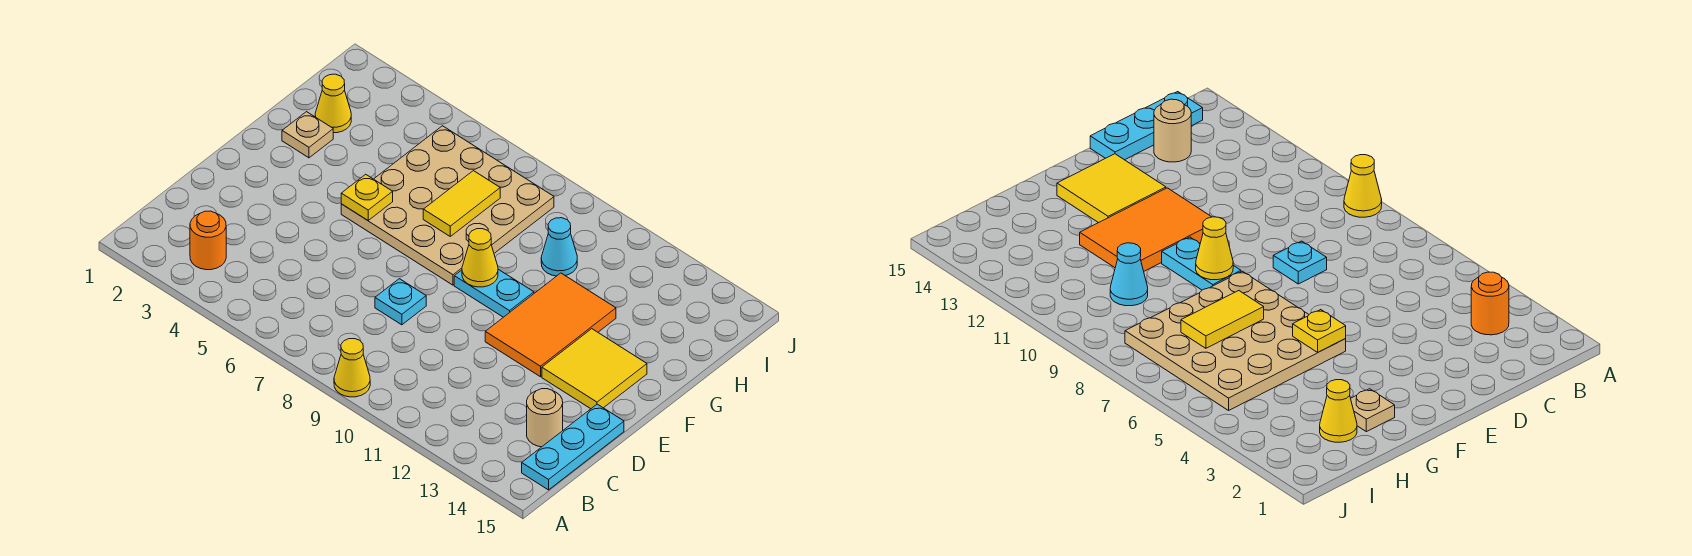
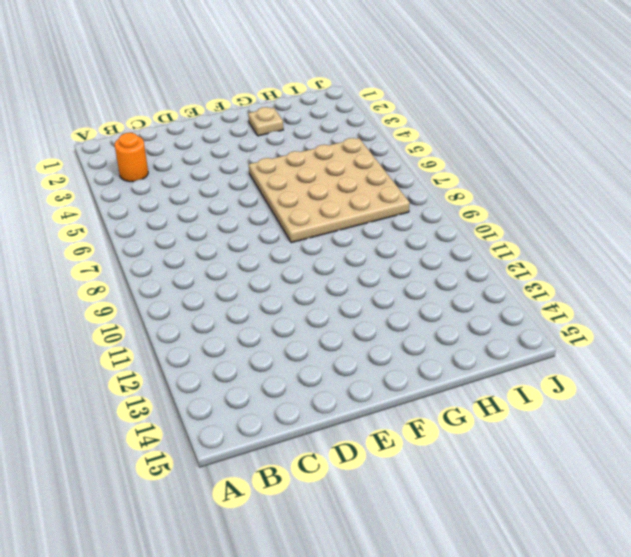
none -> yellow cone A9 level 1
none -> cyan plate B15:D15 level 1
none -> tan round brick C14 level 1

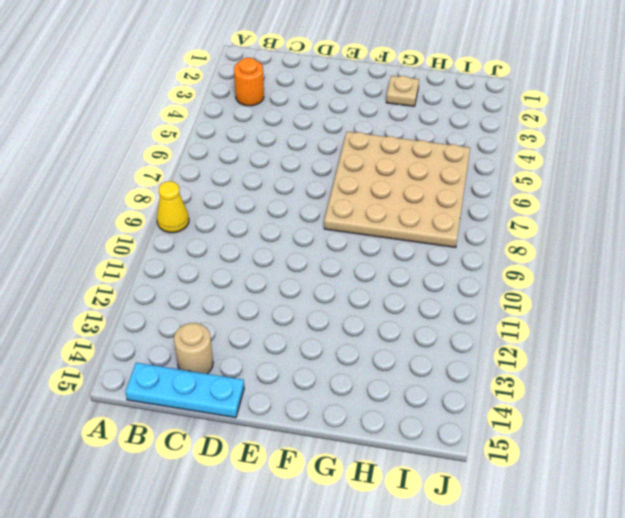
none -> cyan plate D8 level 1
none -> orange tile E11:G12 level 1
none -> yellow tile E13:F14 level 1

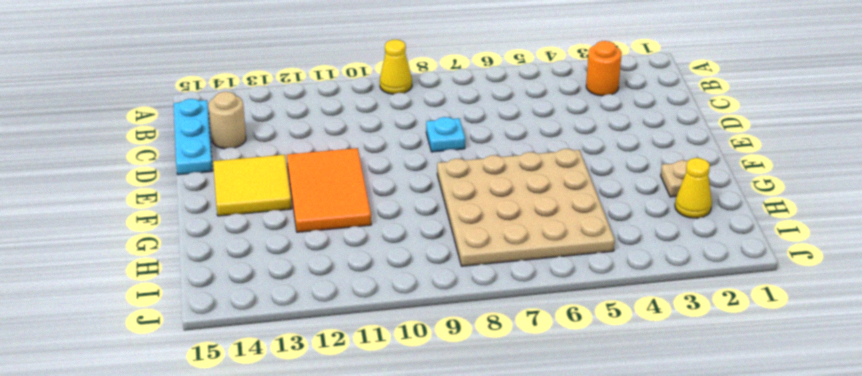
none -> cyan plate F9:F10 level 1
none -> cyan cone H10 level 1
none -> yellow plate F5 level 2

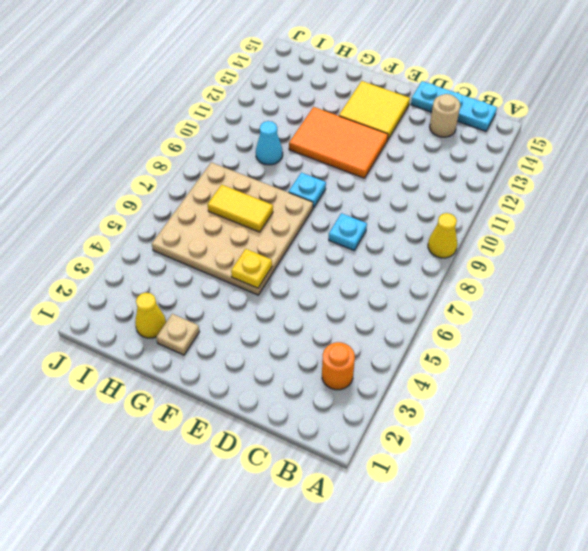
cyan plate F9 level 1 -> cyan plate F9:F10 level 1
none -> yellow cone F9 level 2

